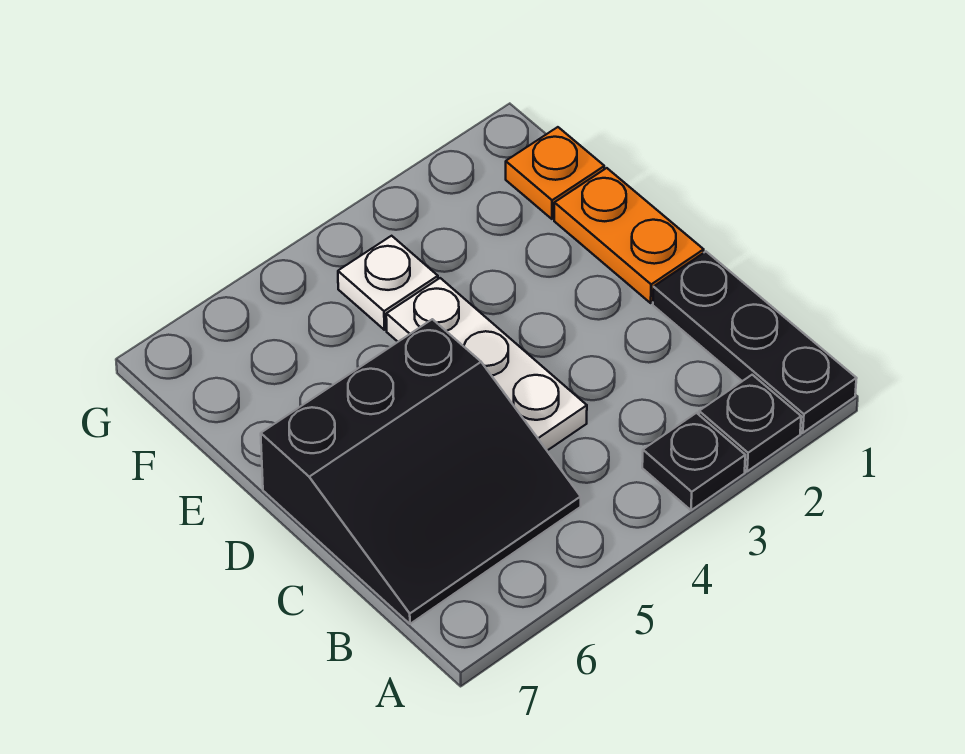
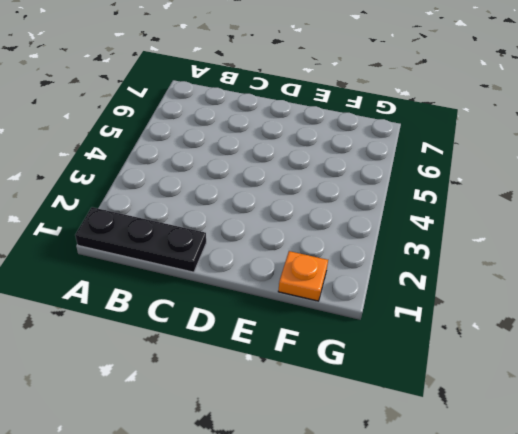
none -> black plate A2 level 1
none -> black plate A3 level 1

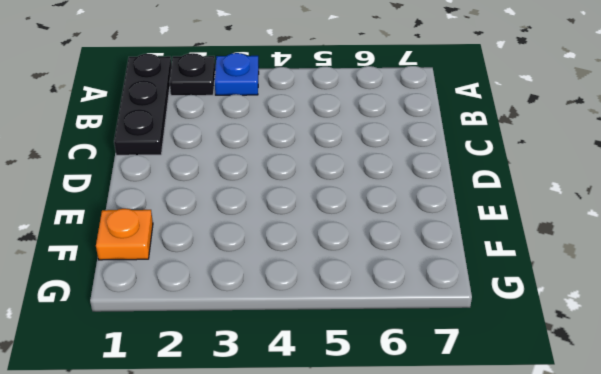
blue plate A3 level 1 -> black plate A3 level 1
none -> black slope B5:D7 level 1 top D
none -> white plate C4:E4 level 1

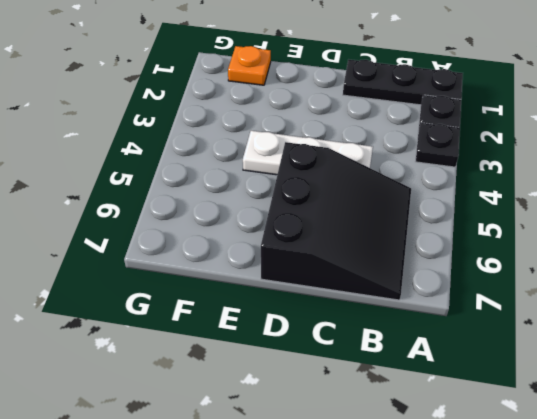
none -> orange plate D1:E1 level 1
none -> white plate F4 level 1

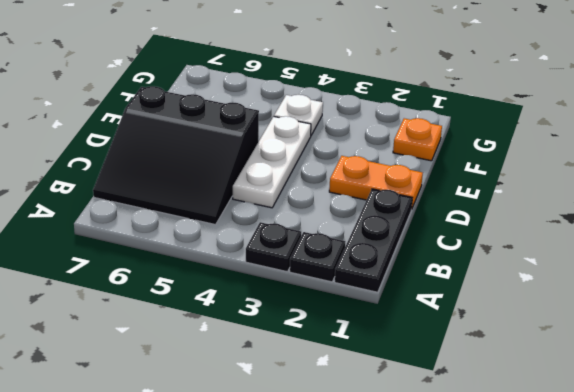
orange plate D1:D2 level 1 -> orange plate D1:E1 level 1

